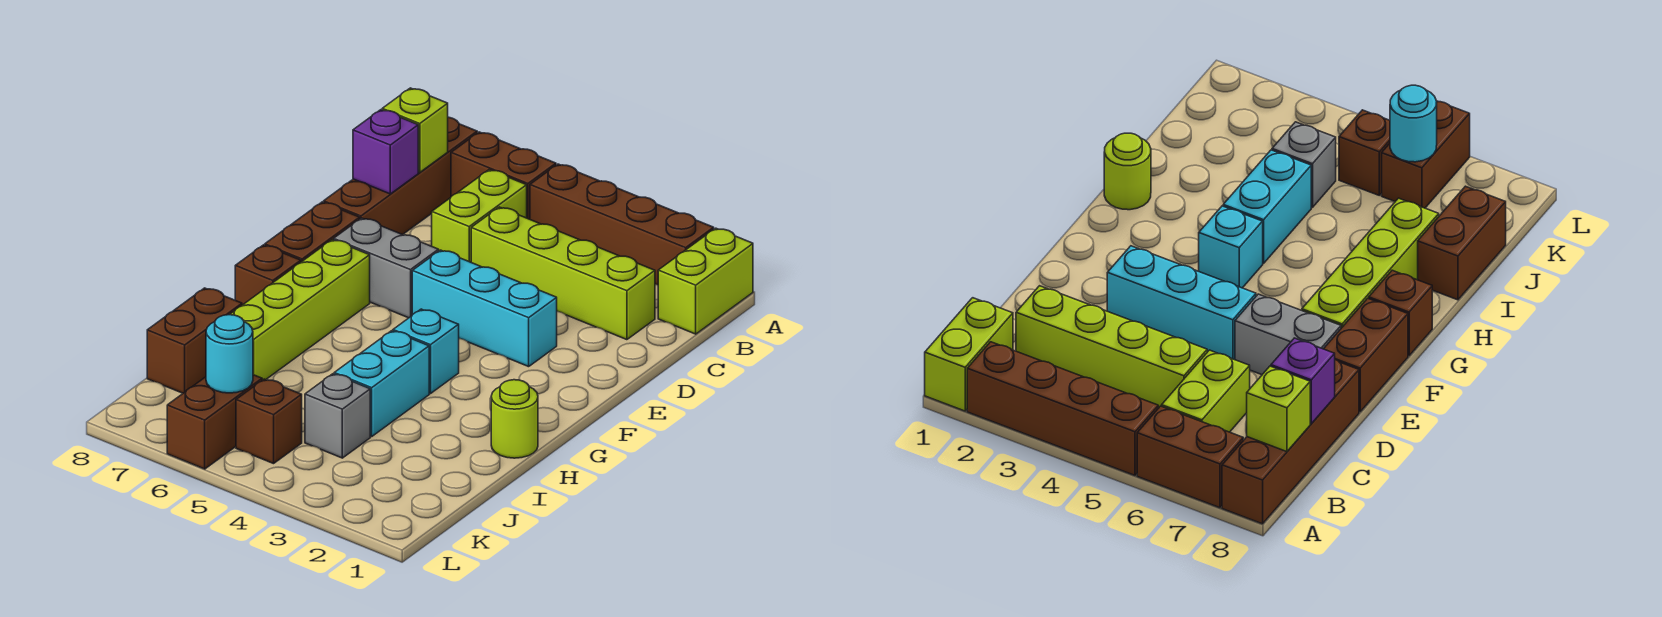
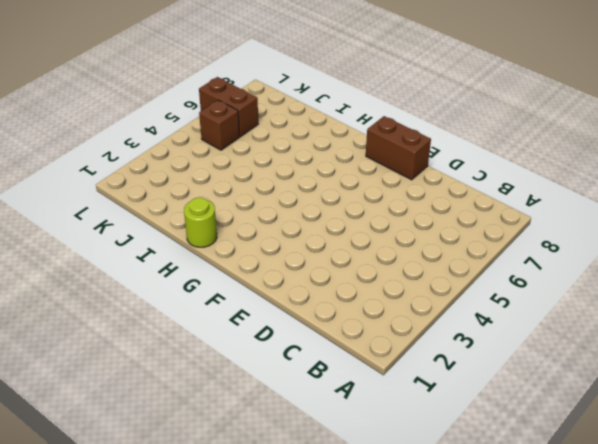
none -> lime brick A1:B1 level 1
none -> brown brick A2:A5 level 1
none -> brown brick A6:A7 level 1

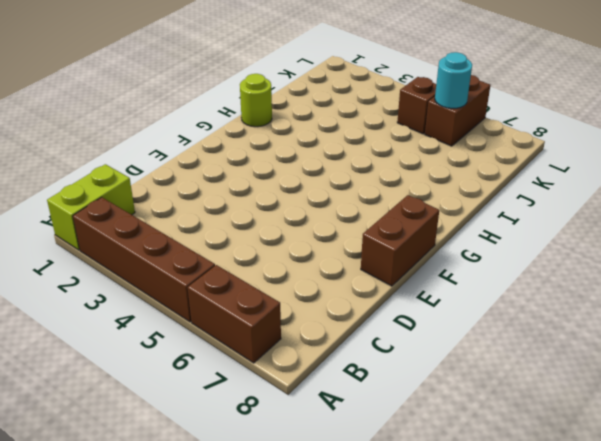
none -> brown brick A8:D8 level 1
none -> lime brick B6:C6 level 1
none -> lime brick C2:C5 level 1

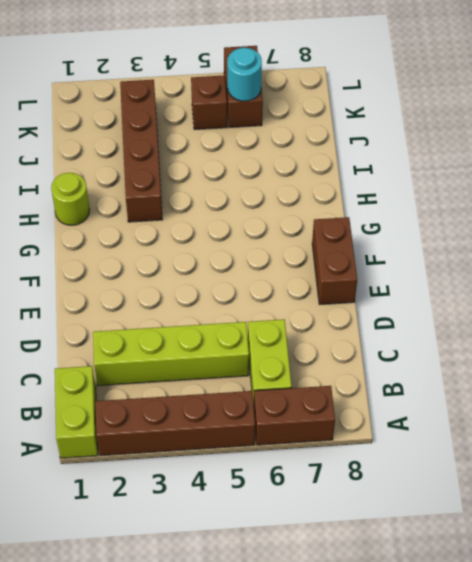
brown brick H3:K3 level 1 -> brown brick A8:D8 level 1
none -> cyan brick E3:E5 level 1
none -> grey brick E6:E7 level 1
none -> lime brick F7:I7 level 1

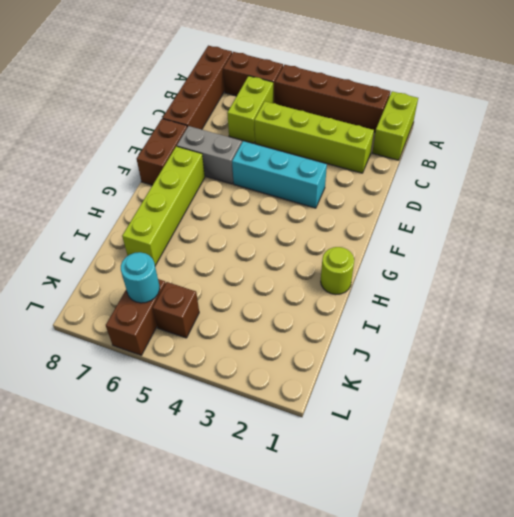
none -> cyan brick G4 level 1
none -> brown brick G8 level 1
none -> cyan brick H4:I4 level 1

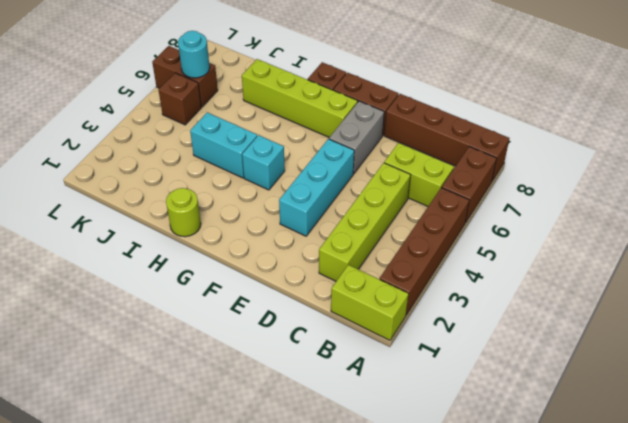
none -> brown brick I8:J8 level 1
none -> grey brick J4 level 1
none -> lime brick B8 level 2

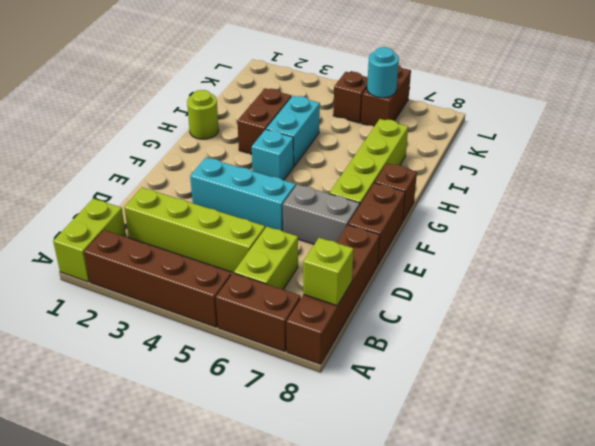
brown brick H3:I3 level 1 -> brown brick I8:J8 level 1
none -> grey brick J4 level 1
none -> purple brick C8 level 2

